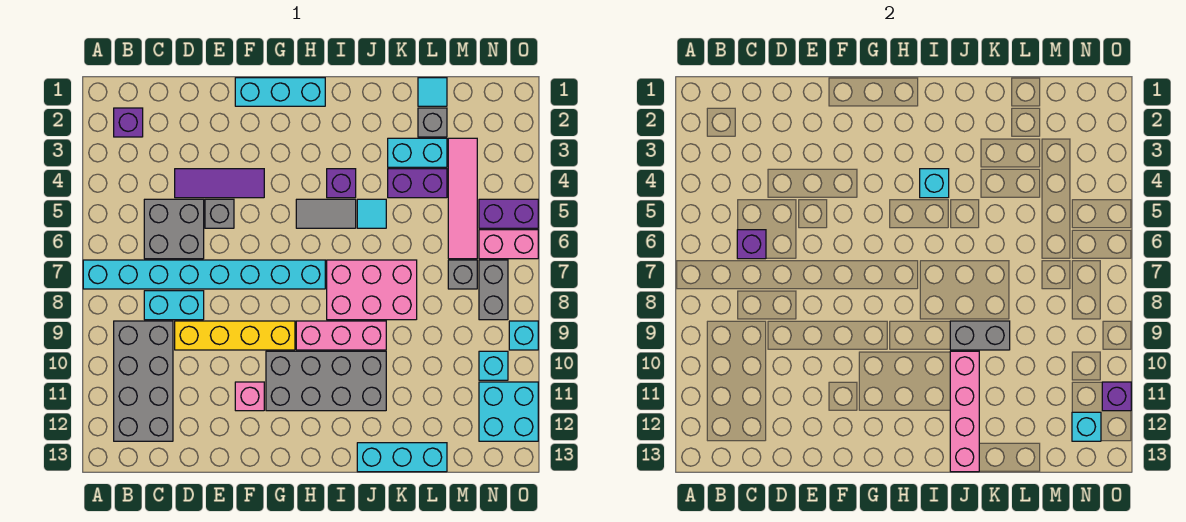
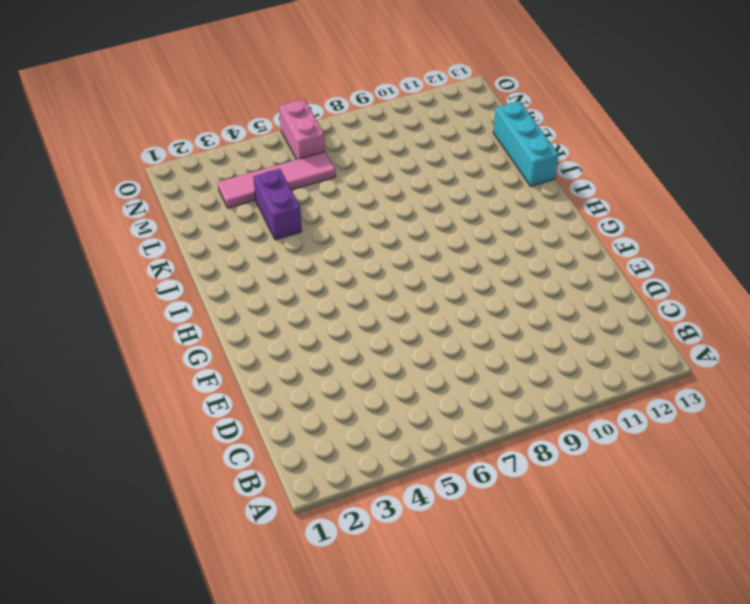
none -> cyan brick A7:H7 level 1
none -> purple brick B2 level 1
none -> grey brick B9:C12 level 1
none -> grey brick C5:D6 level 1

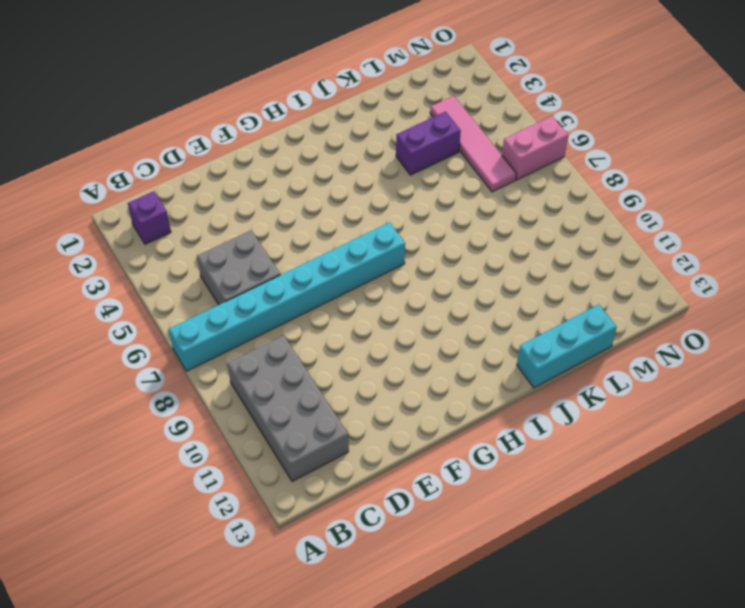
none -> cyan brick C8:D8 level 1
none -> purple tile D4:F4 level 1
none -> yellow brick D9:G9 level 1
none -> grey brick E5 level 1

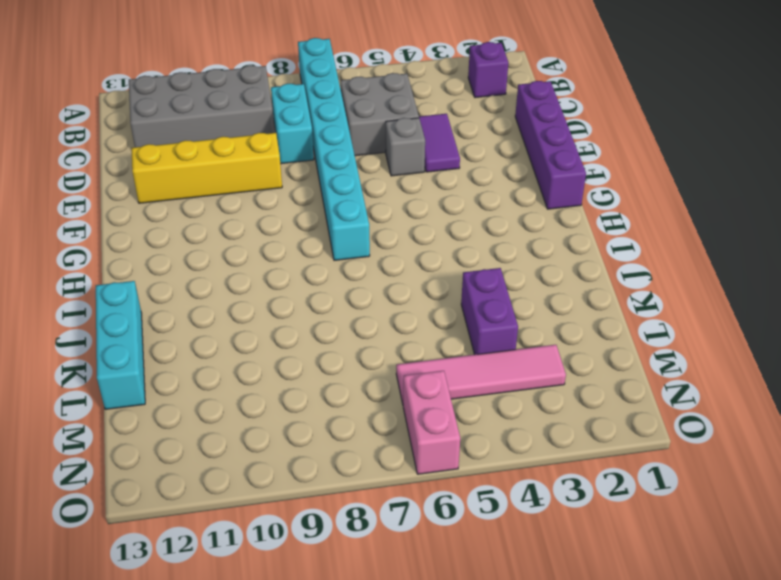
purple brick D1:G1 level 1 -> cyan brick F1:H1 level 1
purple tile D4:E4 level 1 -> purple tile D4:F4 level 1
yellow brick E9:E12 level 1 -> yellow brick D9:G9 level 1
none -> pink brick F11 level 1
none -> grey brick G10:J11 level 1
none -> grey tile H5:I5 level 1
none -> pink brick H9:J9 level 1

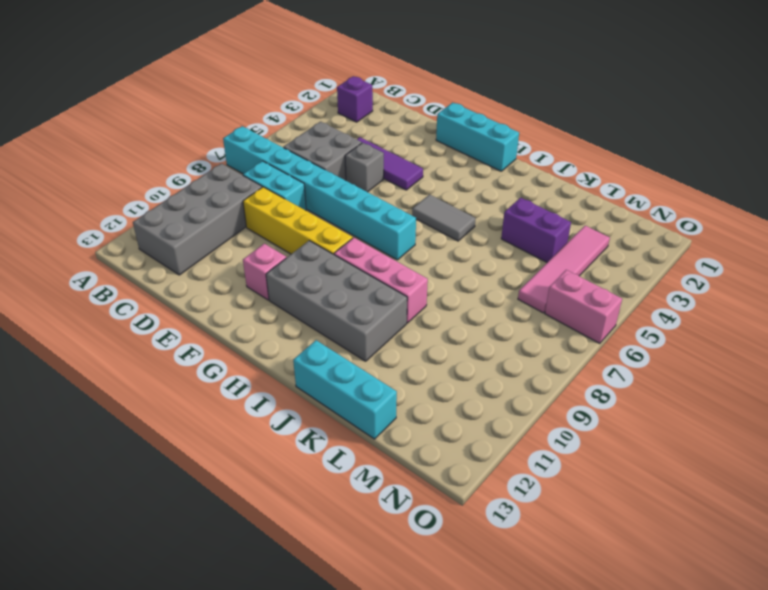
none -> purple brick I4 level 1
none -> pink brick I7:K8 level 1
none -> cyan tile J5 level 1
none -> cyan brick K3:L3 level 1

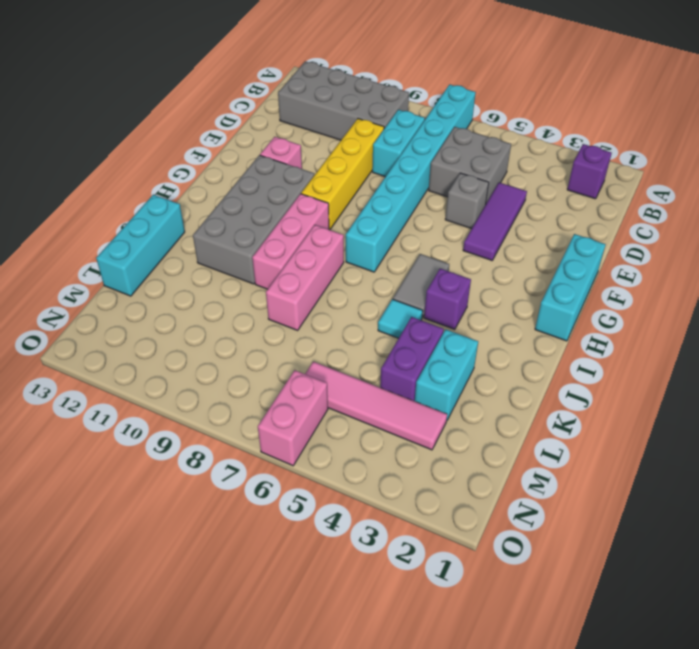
pink brick I8:K8 level 1 -> pink brick I7:K8 level 1
none -> cyan tile L1 level 1
none -> grey brick L2 level 1
none -> grey brick M7 level 1
none -> purple brick N5:O5 level 1

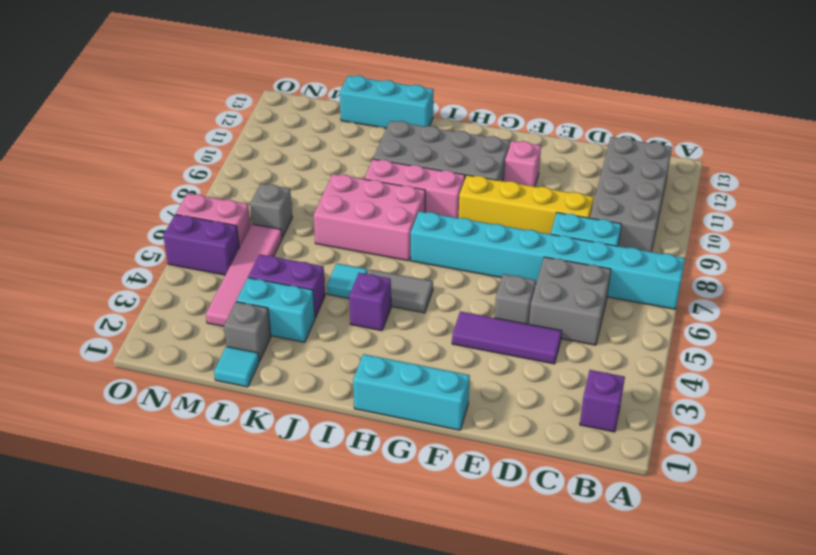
none -> grey brick N7:N8 level 1
none -> cyan brick N10 level 1
none -> cyan brick N11:O12 level 1
none -> cyan brick O9 level 1

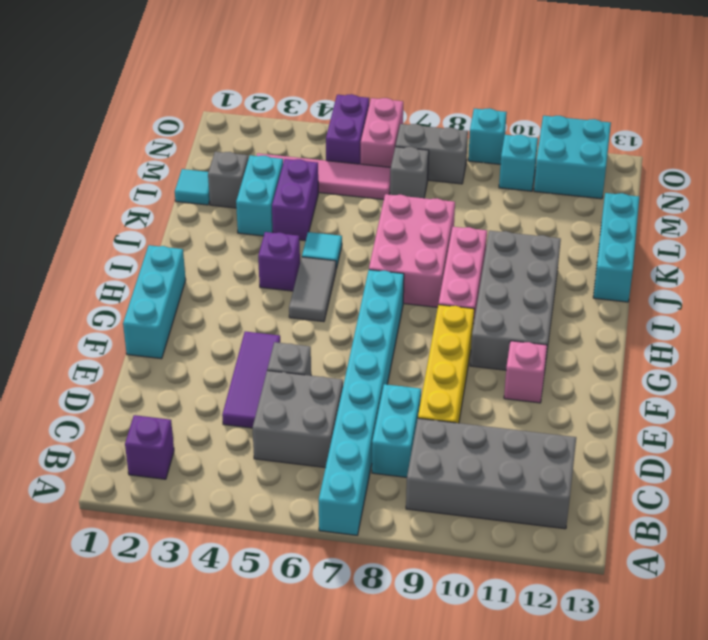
none -> purple brick C6 level 2
none -> cyan brick I4 level 2
none -> grey brick J9:K9 level 2
none -> pink brick J10:J13 level 2

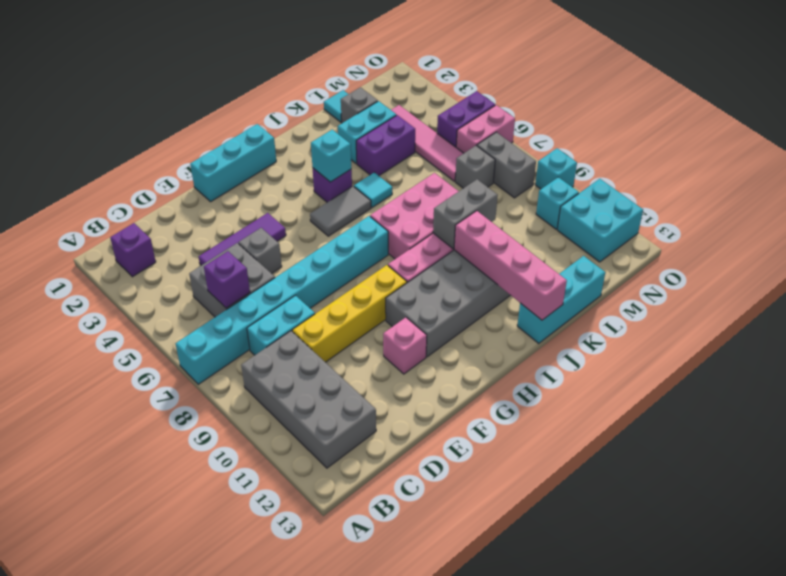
none -> cyan brick N12 level 2
none -> purple brick O11 level 2

